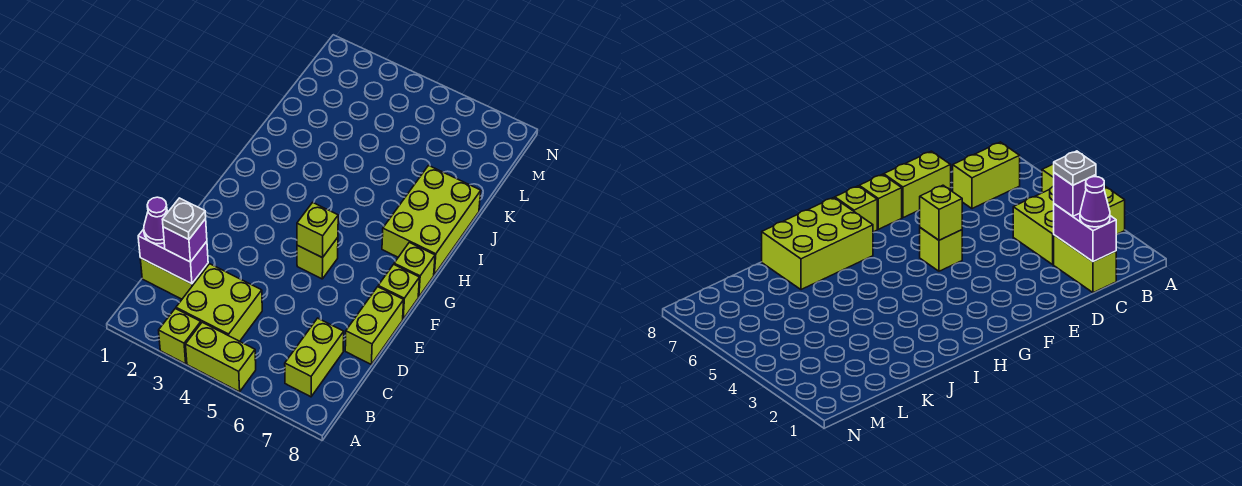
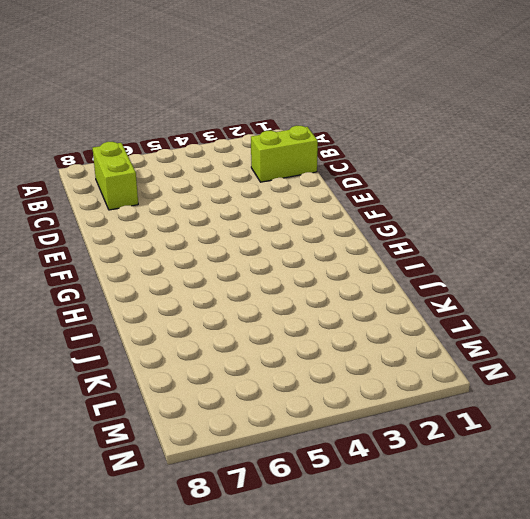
none -> lime brick A3 level 1
none -> lime brick A4:A5 level 1
none -> lime brick B3:C4 level 1

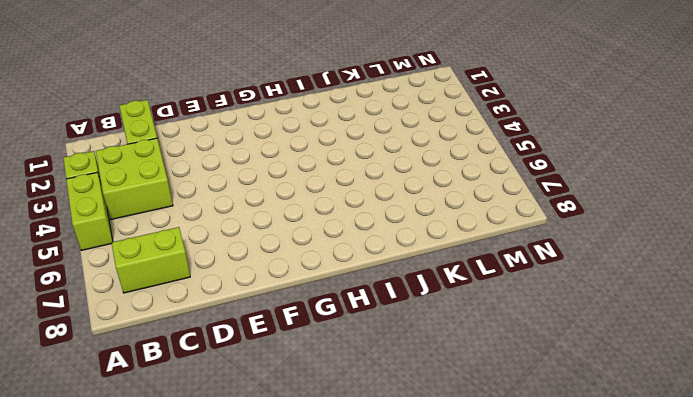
none -> lime brick D8:E8 level 1
none -> lime brick F5 level 1
none -> lime brick F8 level 1

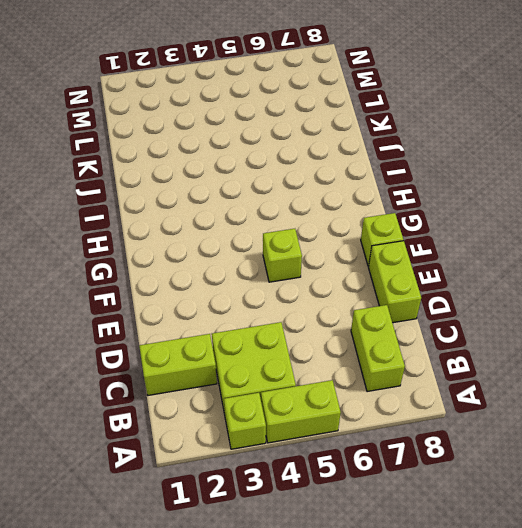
none -> lime brick G8 level 1
none -> lime brick H7:J8 level 1
none -> purple brick C1:C2 level 2

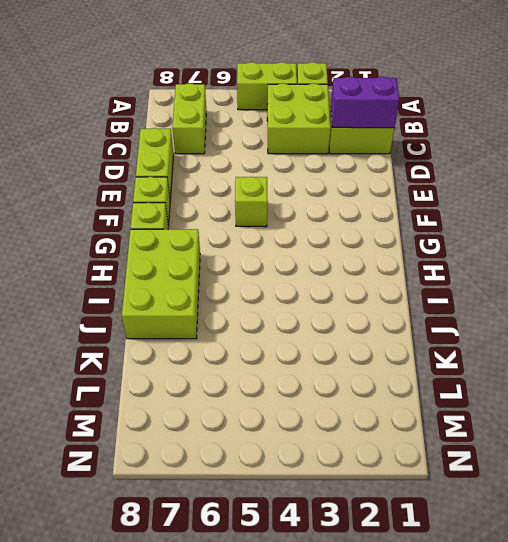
none -> lime brick F5 level 2
none -> purple cone C1 level 3
none -> purple brick C2 level 3

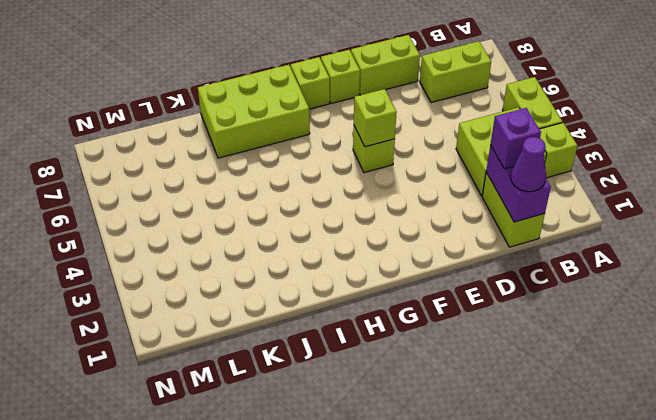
none -> grey plate C2 level 4

